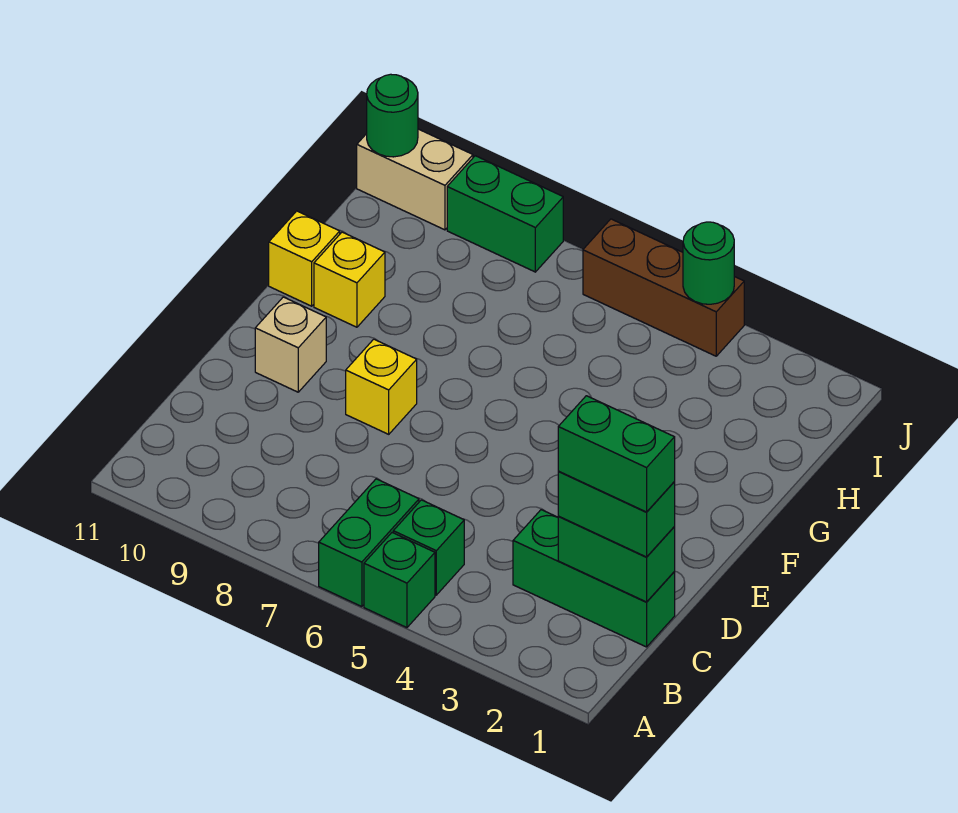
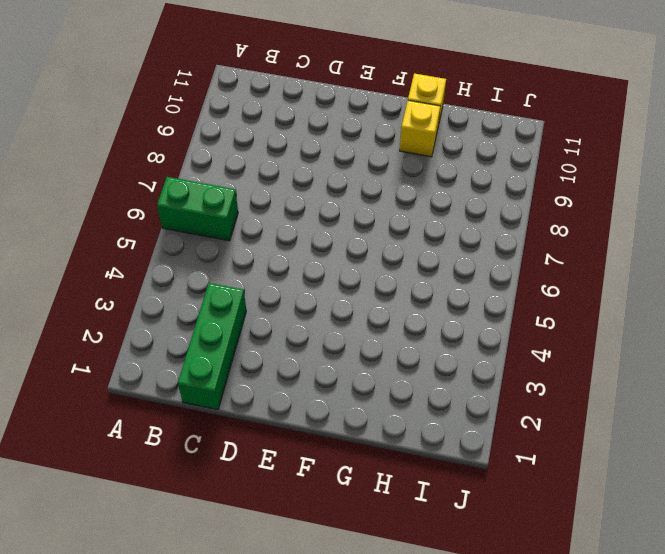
none -> green brick A5 level 1
none -> green brick B5 level 1
none -> yellow brick E8 level 1

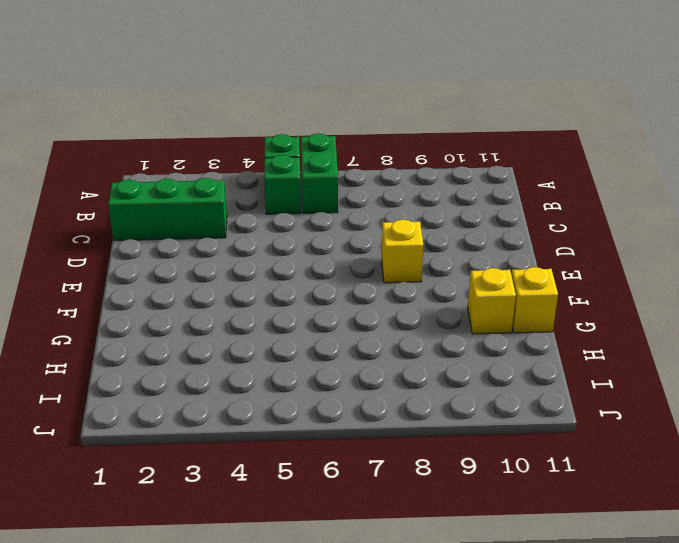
none -> tan brick E10 level 1
none -> brown brick J4:J6 level 1
none -> green brick J8:J9 level 1

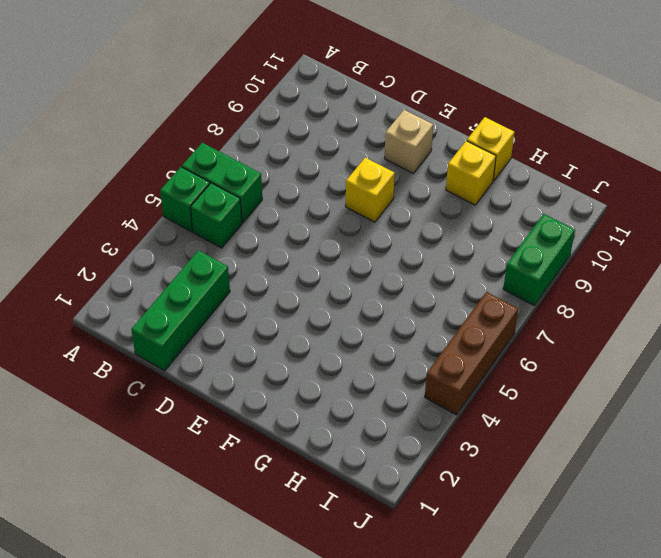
none -> tan brick J10:J11 level 1
none -> green brick C1:C2 level 2
none -> green round brick J4 level 2

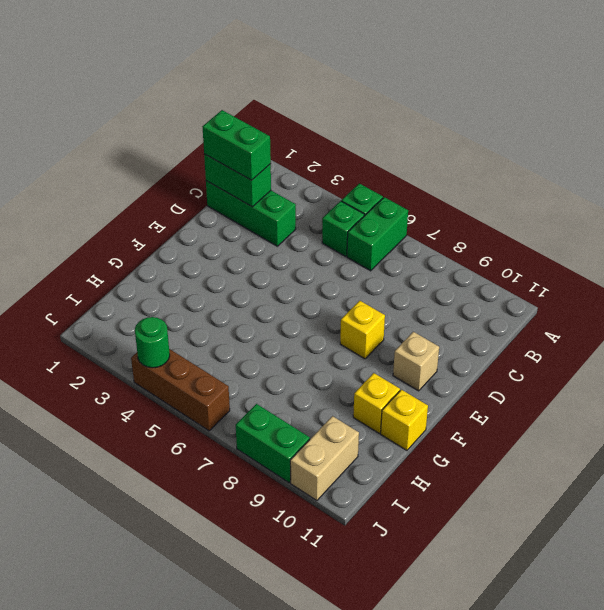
tan brick I10:J10 level 1 -> tan brick J10:J11 level 1
none -> green round brick J11 level 2
none -> green brick C1:C2 level 4

